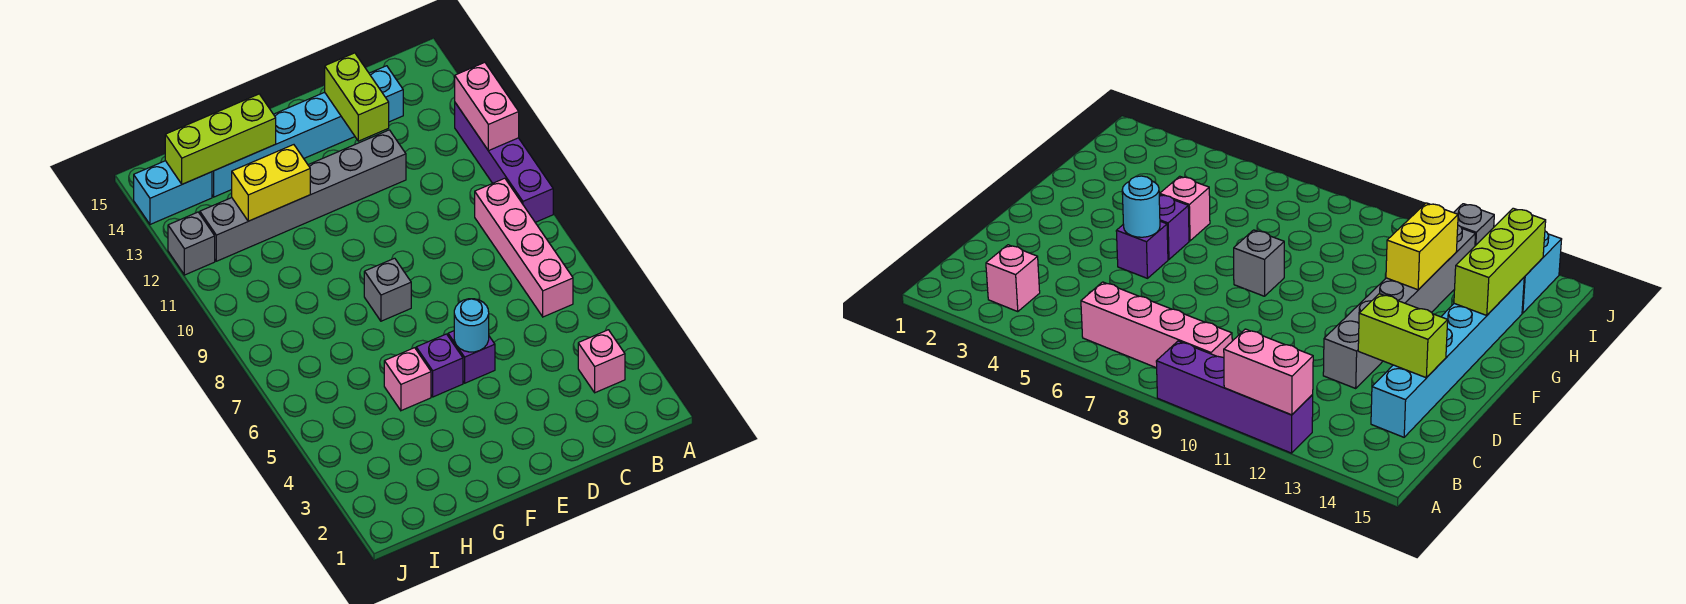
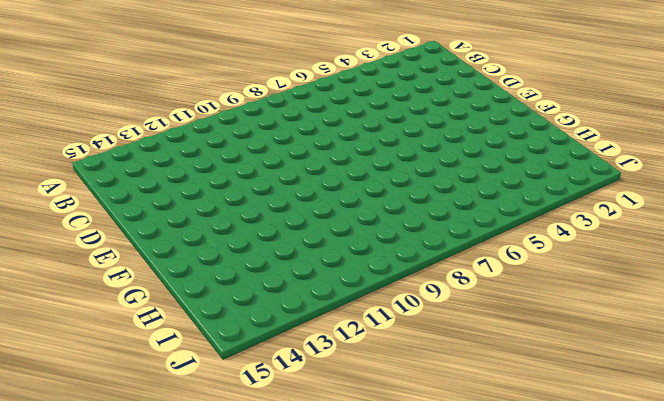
none -> purple brick A9:A12 level 1
none -> pink brick B3 level 1
none -> pink brick B6:B9 level 1

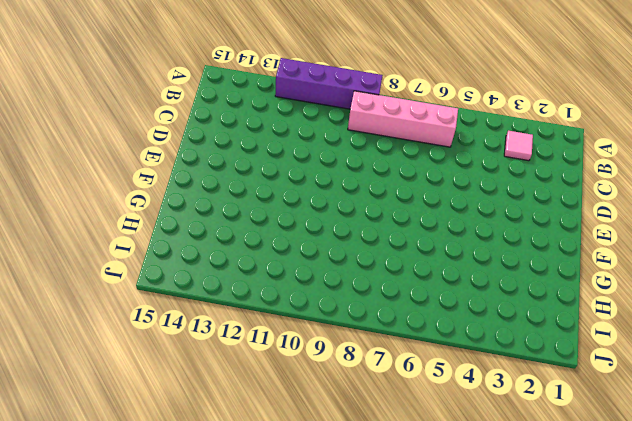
pink tile B3 level 1 -> pink brick B3 level 1
none -> cyan brick C14:H14 level 1
none -> grey brick D12:I12 level 1
none -> purple brick E5 level 1

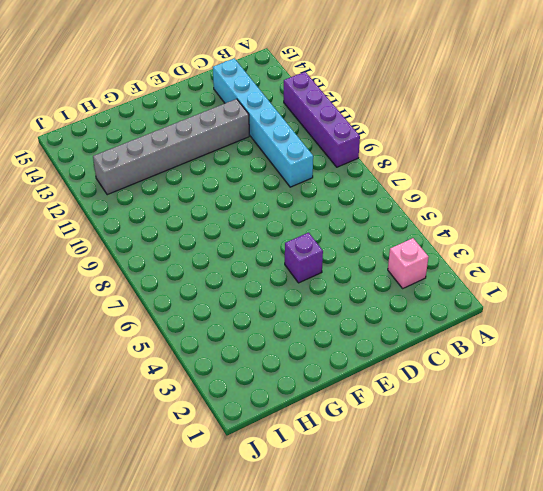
cyan brick C9:C14 level 1 -> cyan brick C14:H14 level 1
none -> pink brick B6:B9 level 1
none -> purple brick F5 level 1
none -> grey brick F8 level 1

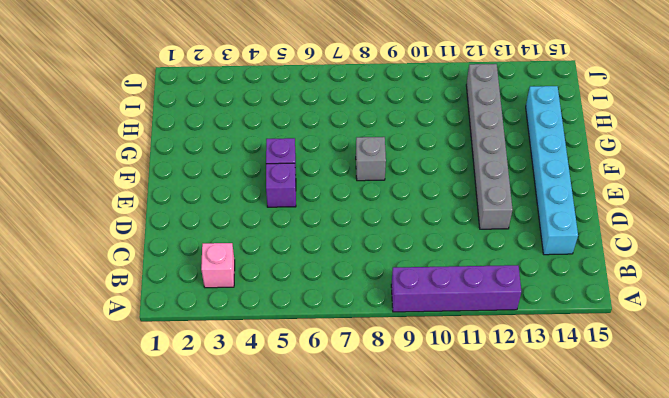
none -> pink brick B6:B9 level 1
none -> pink brick G5 level 1
none -> cyan brick I14:J14 level 1

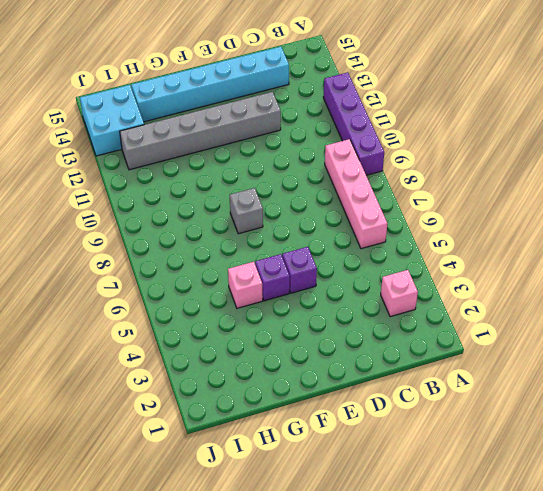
cyan brick I13:J14 level 1 -> cyan brick I14:J14 level 1
none -> grey brick J12 level 1
none -> pink brick A11:A12 level 2
none -> lime brick D13:D14 level 2

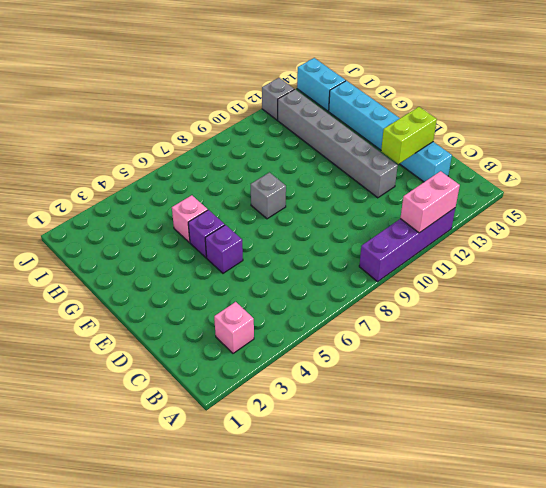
none -> pink brick B6:B9 level 1
none -> cyan round brick E5 level 2
none -> yellow brick G12:H12 level 2

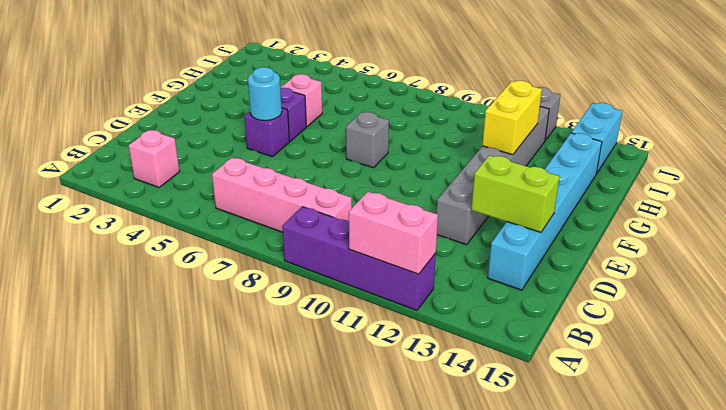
none -> lime brick G14:I14 level 2

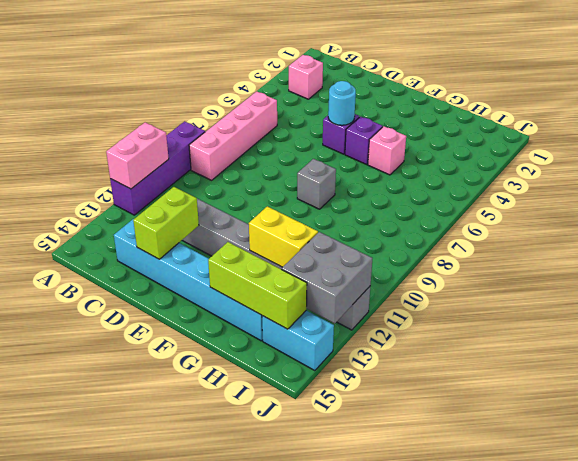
grey brick I12:J13 level 2 -> none

